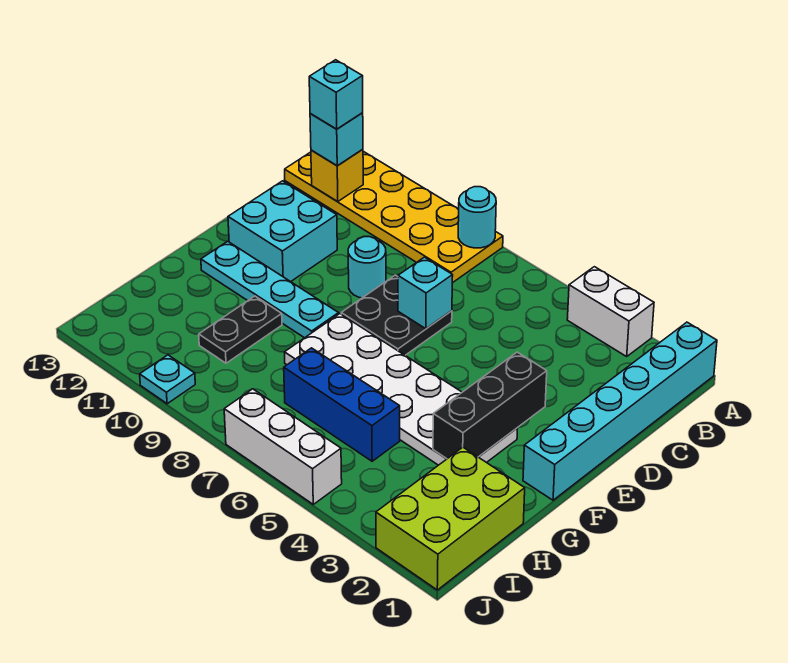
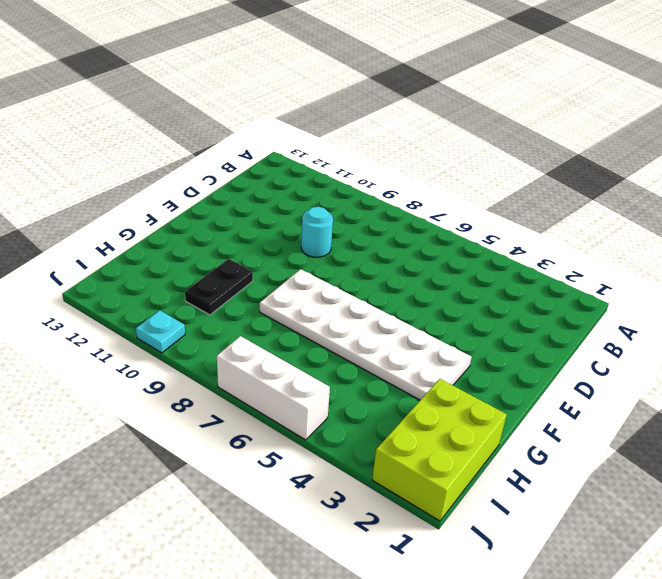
none -> cyan brick A1:F1 level 1
none -> white brick A3:A4 level 1
none -> yellow plate A8:B13 level 1

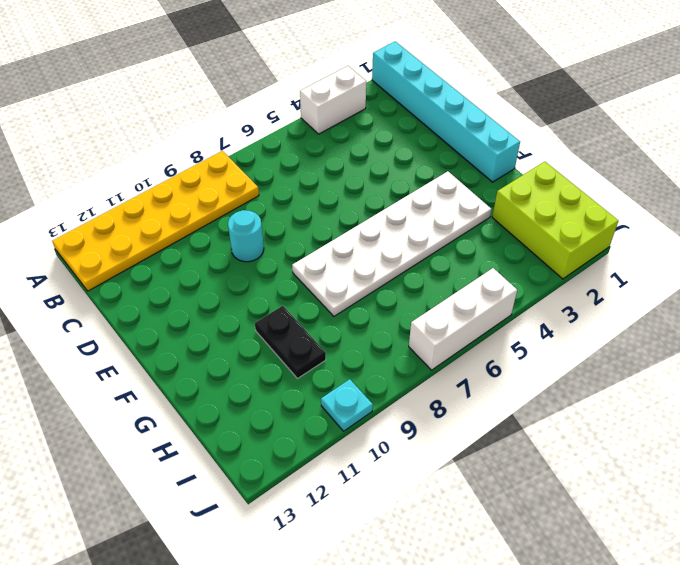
none -> black plate D7:E8 level 1
none -> cyan brick D11:E12 level 1
none -> cyan plate F9:F12 level 1

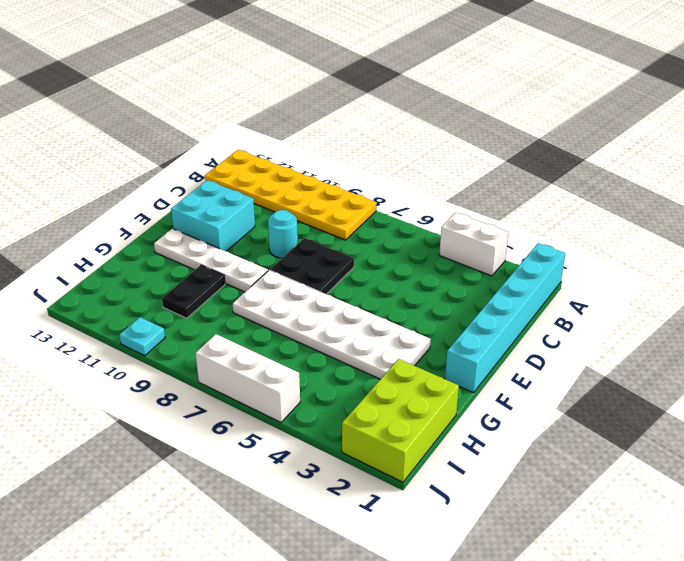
white plate F9:F12 level 1 -> cyan plate F9:F12 level 1
none -> blue brick H5:H7 level 1
none -> cyan round brick A8 level 2
none -> yellow brick B12 level 2

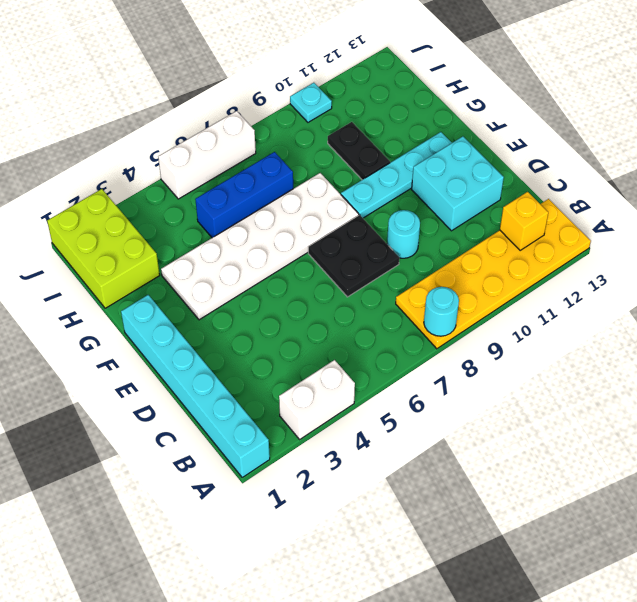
none -> cyan brick D7 level 2
none -> black brick E3:G3 level 2
none -> cyan brick B12 level 3

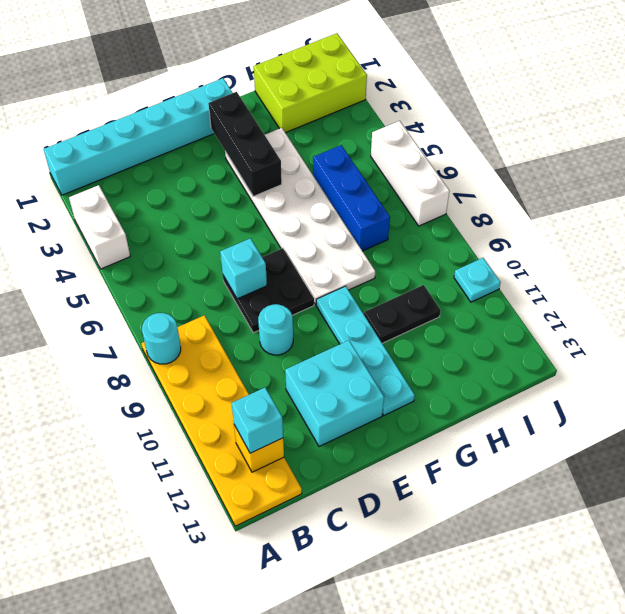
black brick F2:F4 level 2 -> black brick E3:G3 level 2
none -> cyan brick B12 level 4

